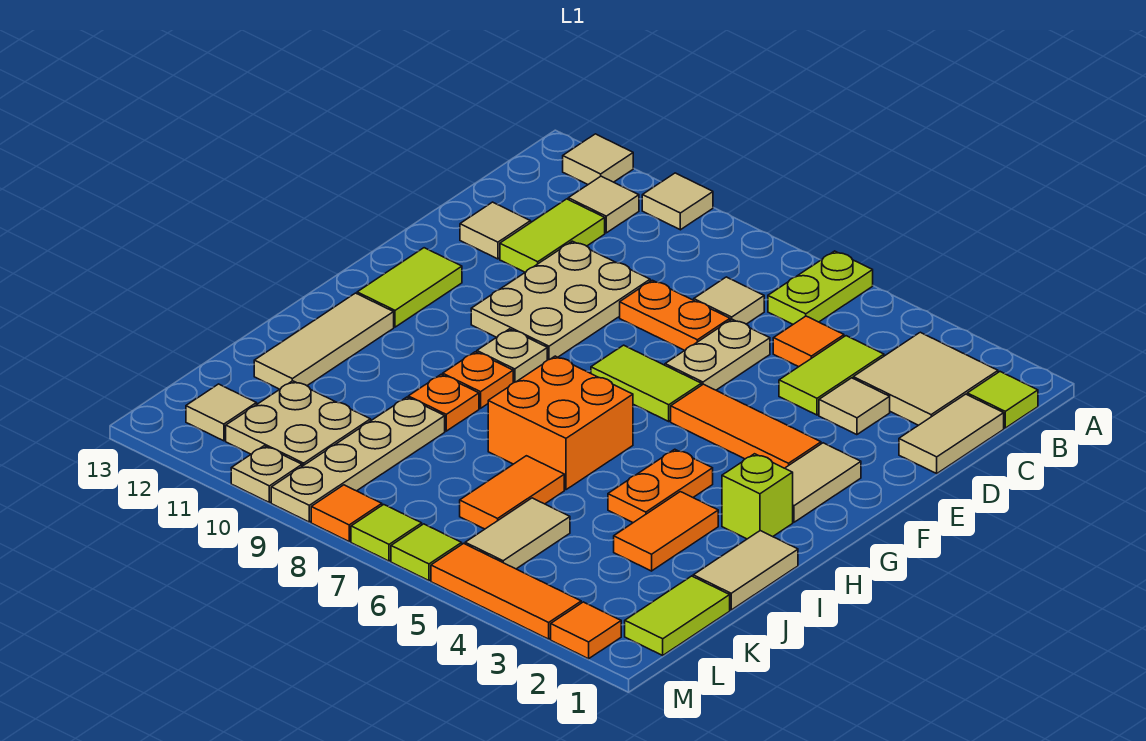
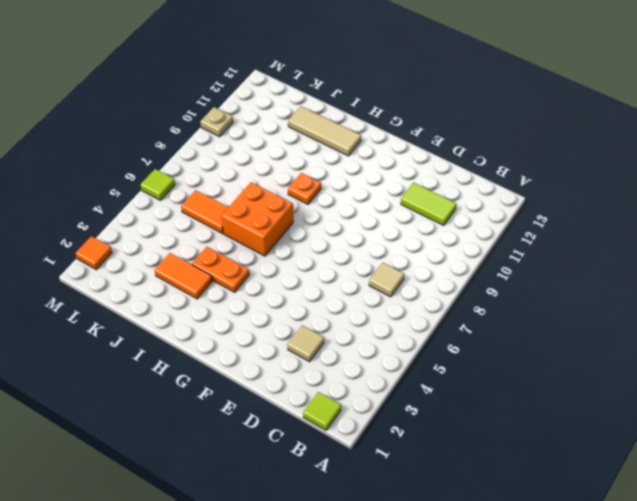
none -> lime plate A6:B6 level 1
none -> tan tile A10 level 1
none -> tan tile A12 level 1
none -> tan tile B2:C3 level 1

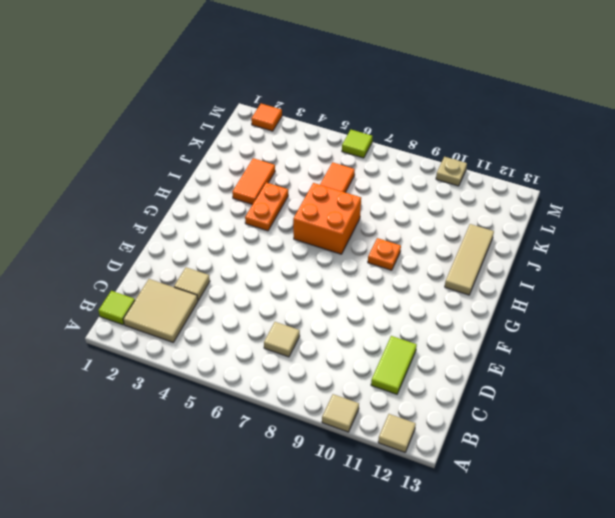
none -> lime plate A6:B6 level 1
none -> tan tile B11 level 1
none -> tan tile C1:D1 level 1
none -> lime tile C4:D4 level 1

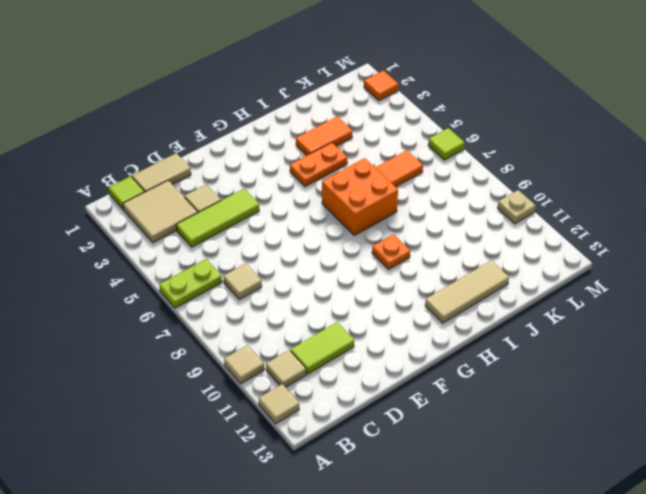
lime tile C4:E4 level 1 -> lime tile C4:D4 level 1
none -> orange tile C5 level 1
none -> tan plate D6:E6 level 1
none -> orange plate D7:D8 level 1
none -> tan plate D9:F10 level 1

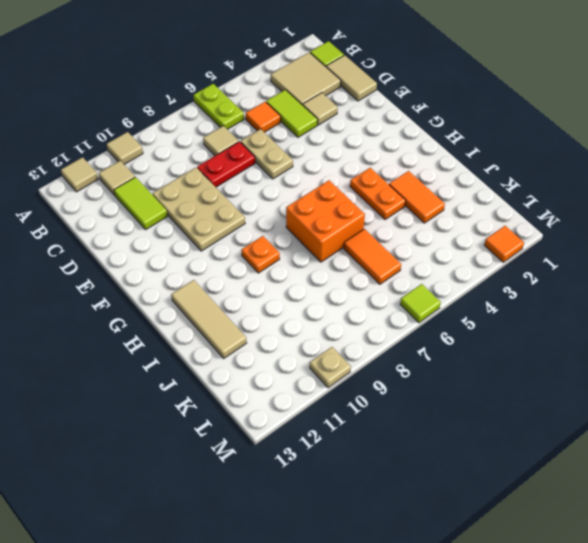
red plate D7:D8 level 1 -> orange plate D7:D8 level 1
none -> tan tile D12 level 1
none -> tan tile F2:G2 level 1
none -> orange tile F3:F5 level 1
none -> lime tile F6:F7 level 1

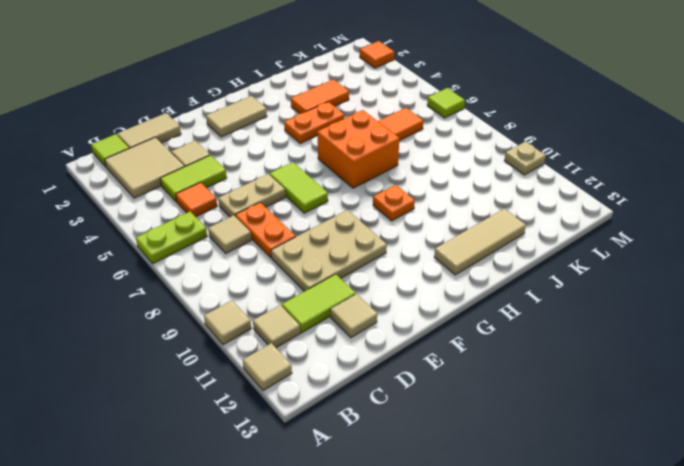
none -> orange tile F3:F5 level 1
none -> lime tile F12:G12 level 1
none -> tan plate G9 level 1
none -> lime brick H2 level 1

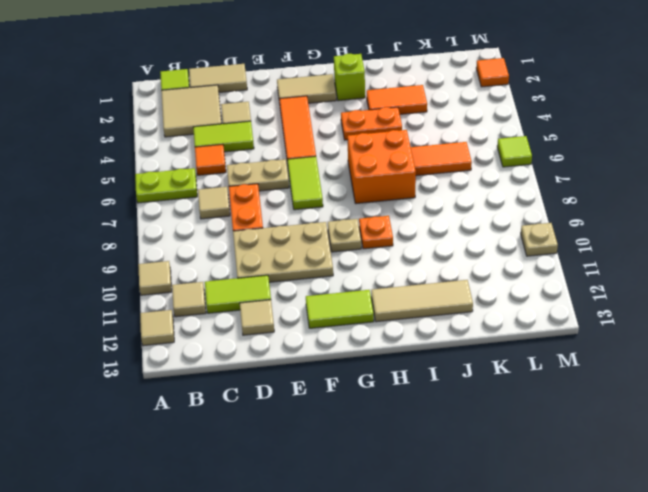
none -> tan tile I1:J1 level 1
none -> orange plate I9 level 1
none -> tan plate J9:M9 level 1
none -> lime tile K1:L1 level 1

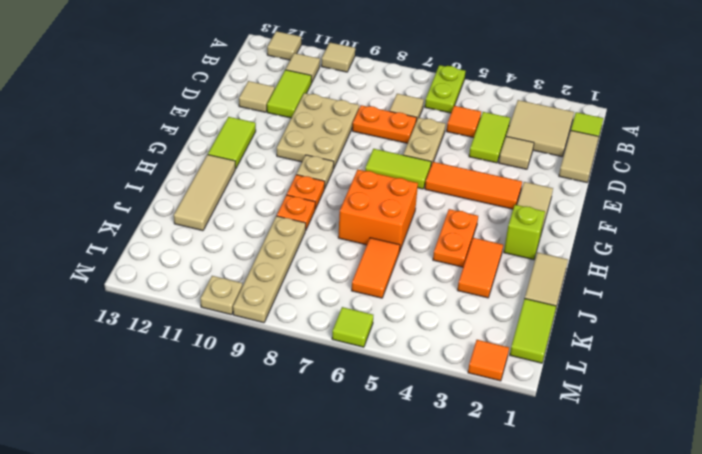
none -> tan tile K5:L5 level 1
none -> tan plate K10:L11 level 1
none -> tan tile L12 level 1
none -> orange tile M3:M5 level 1

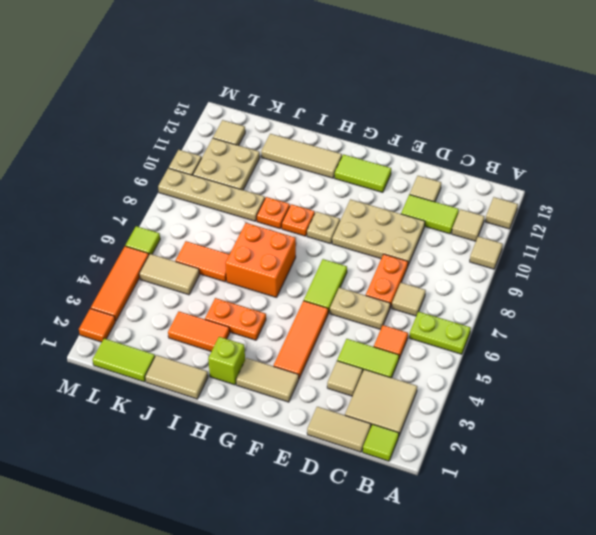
none -> lime tile M7 level 1
none -> orange tile M8 level 1

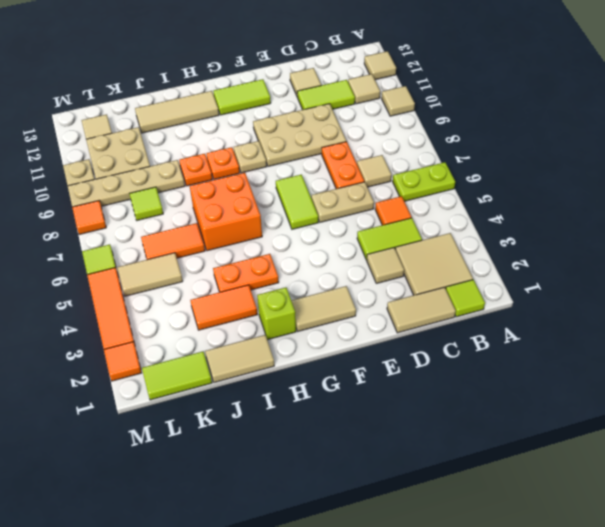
lime tile K8 level 1 -> lime tile M7 level 1
none -> orange tile F3:F5 level 1

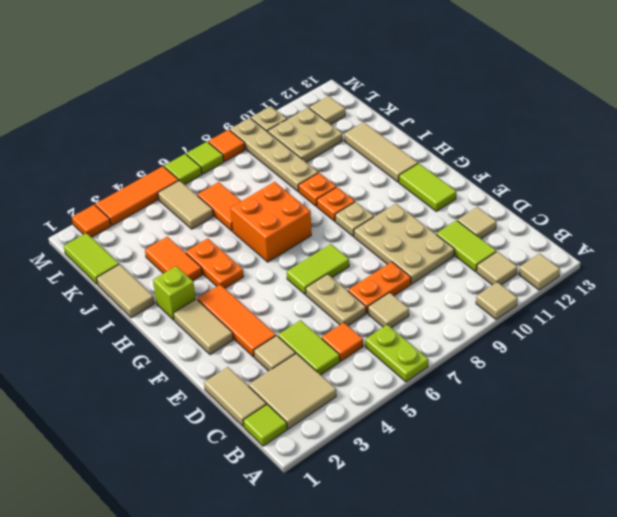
orange tile E3:G3 level 1 -> orange tile F3:F5 level 1

